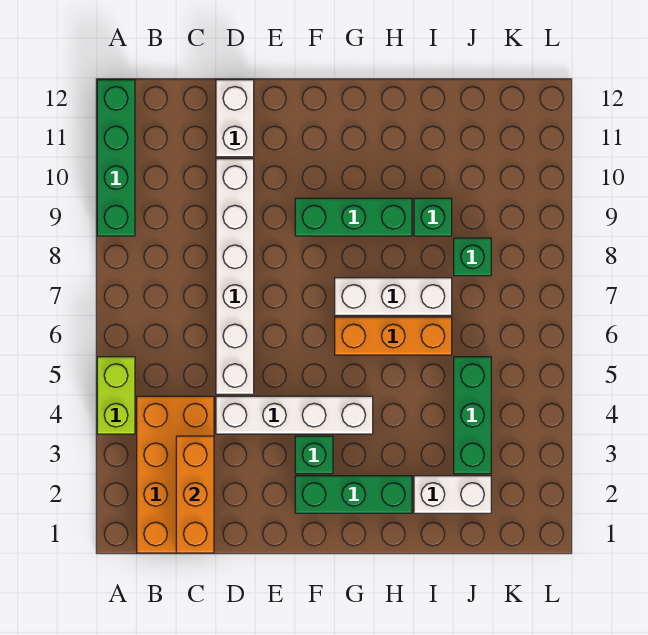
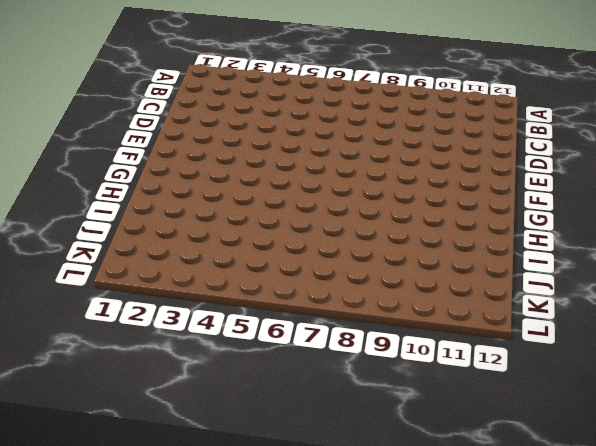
none -> lime brick A4:A5 level 1
none -> green brick A9:A12 level 1
none -> orange brick B1:C4 level 1

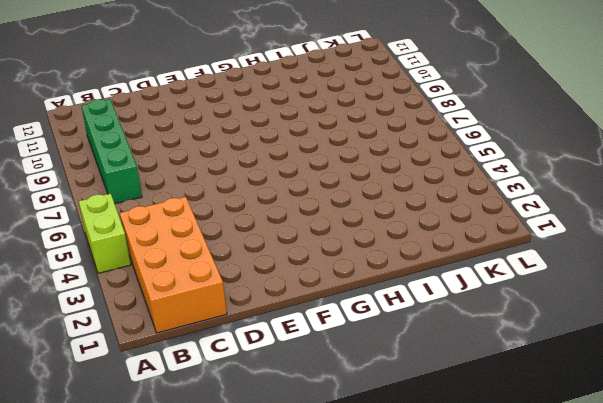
green brick B7:B10 level 1 -> green brick A9:A12 level 1
none -> white brick D4:G4 level 1
none -> white brick D5:D10 level 1
none -> white brick D11:D12 level 1

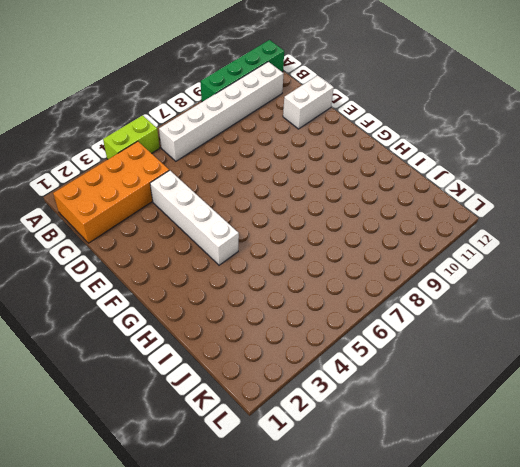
white brick B6:B11 level 1 -> white brick D5:D10 level 1
none -> green brick F2:H2 level 1
none -> green brick F3 level 1
none -> green brick F9:H9 level 1

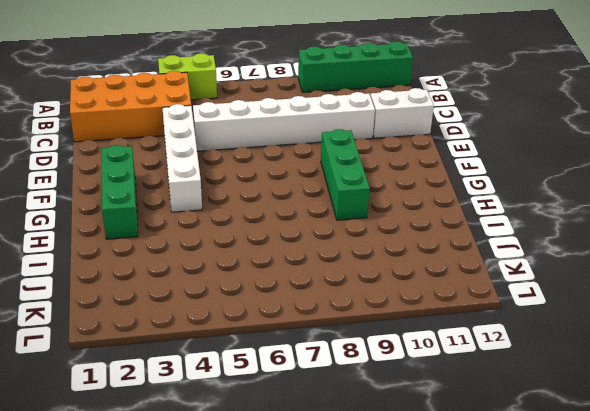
none -> green brick F3 level 1
none -> orange brick G6:I6 level 1
none -> white brick G7:I7 level 1

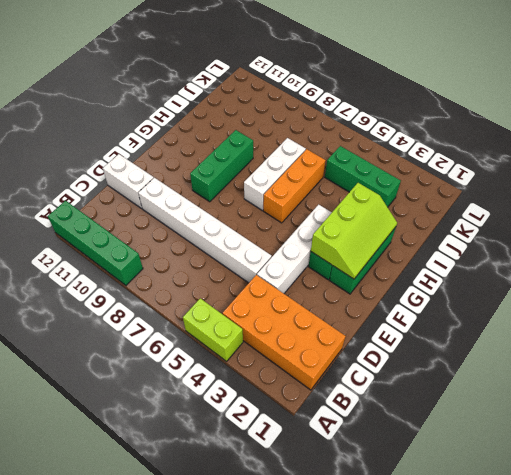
lime slope F2:H3 level 2 top 3 -> none
none -> white brick I2:J2 level 1
none -> green brick I9 level 1
none -> green brick J8 level 1

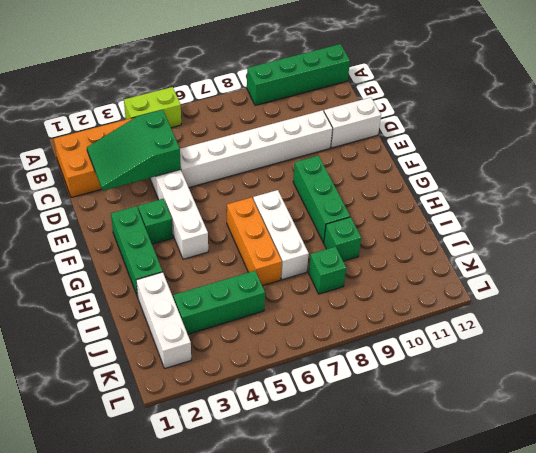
green slope C2:D4 level 2 top 4 -> orange brick C1:C3 level 2
white brick I2:K2 level 1 -> white brick I2:J2 level 1

